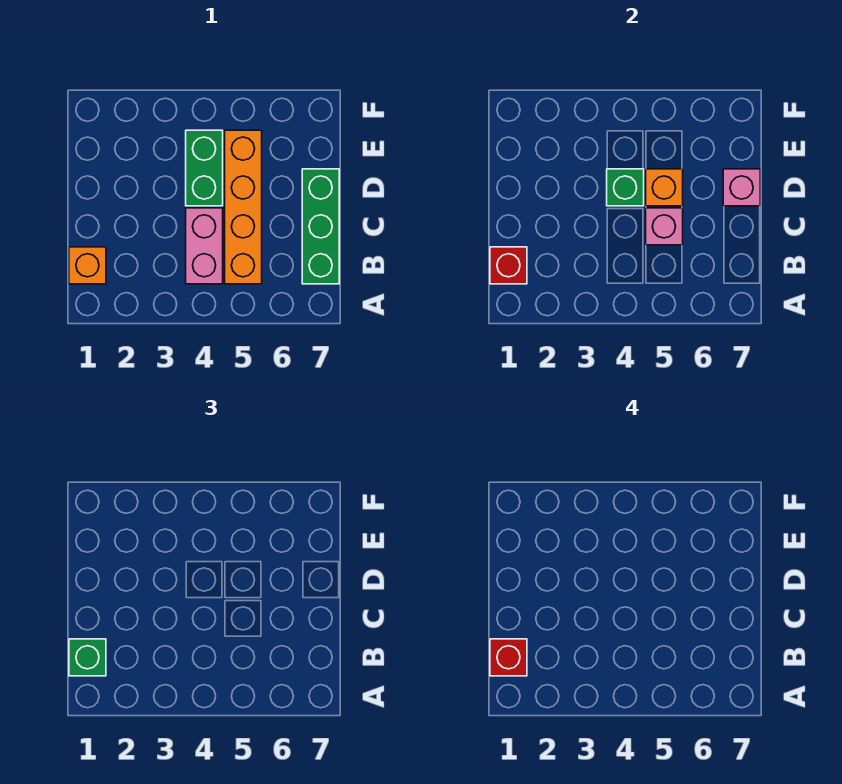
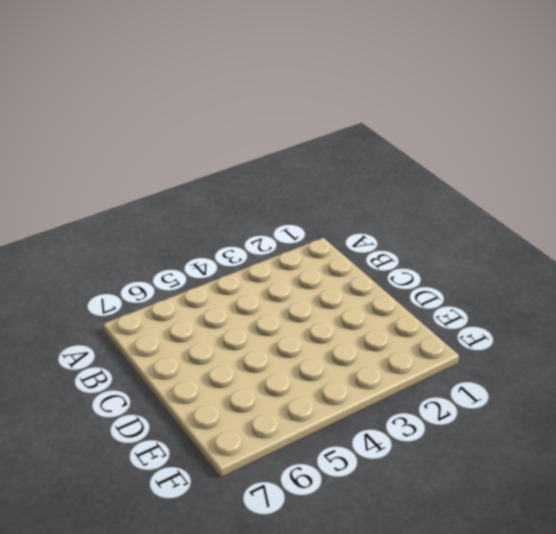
none -> orange brick B1 level 1
none -> pink brick B4:C4 level 1
none -> orange brick B5:E5 level 1

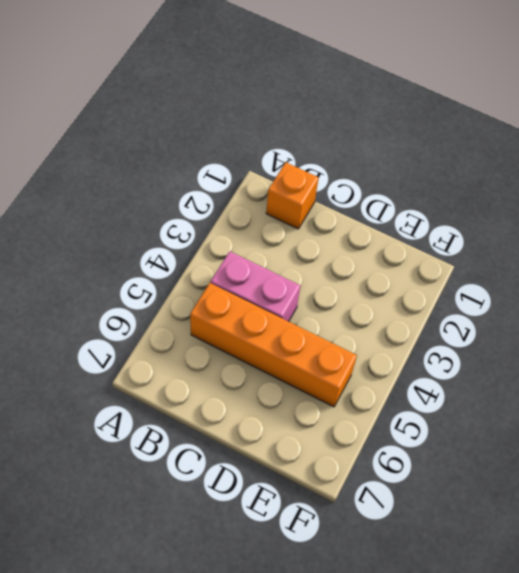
none -> green brick B7:D7 level 1
none -> green brick D4:E4 level 1
none -> red brick B1 level 2

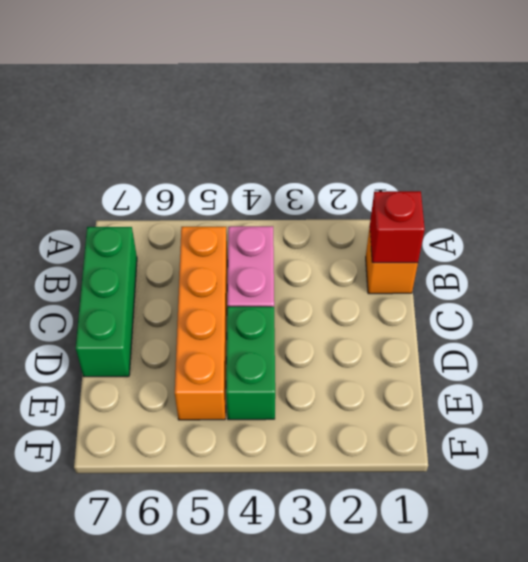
none -> pink brick C5 level 2
none -> green brick D4 level 2
none -> orange brick D5 level 2

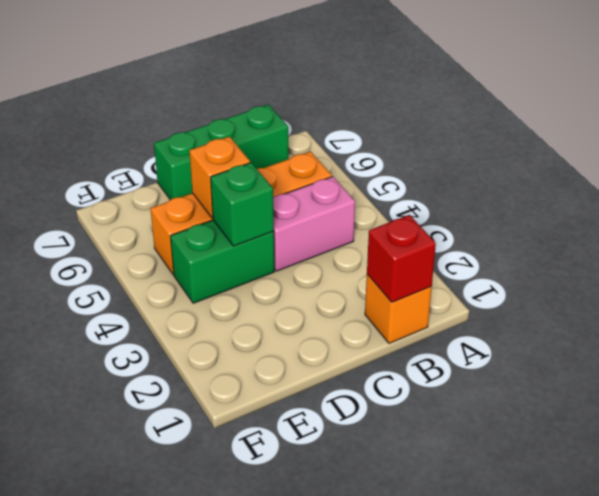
none -> pink brick C5 level 2
none -> pink brick D7 level 2
none -> green brick B1 level 3

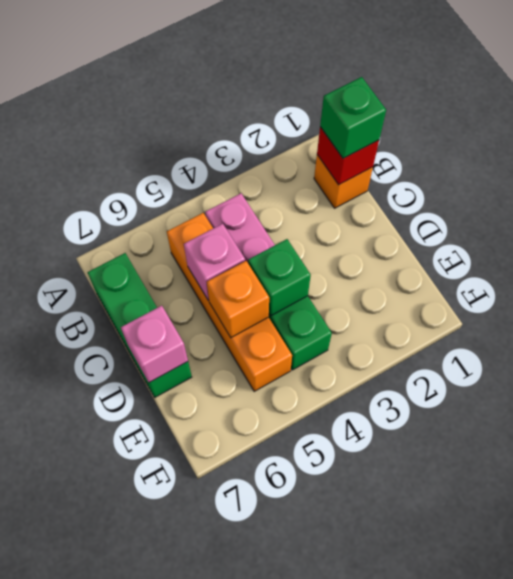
none -> red brick B1 level 4

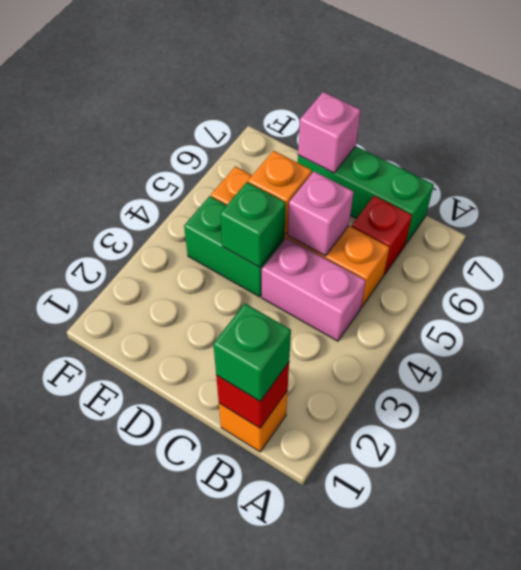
red brick B6 level 1 -> red brick B1 level 4

